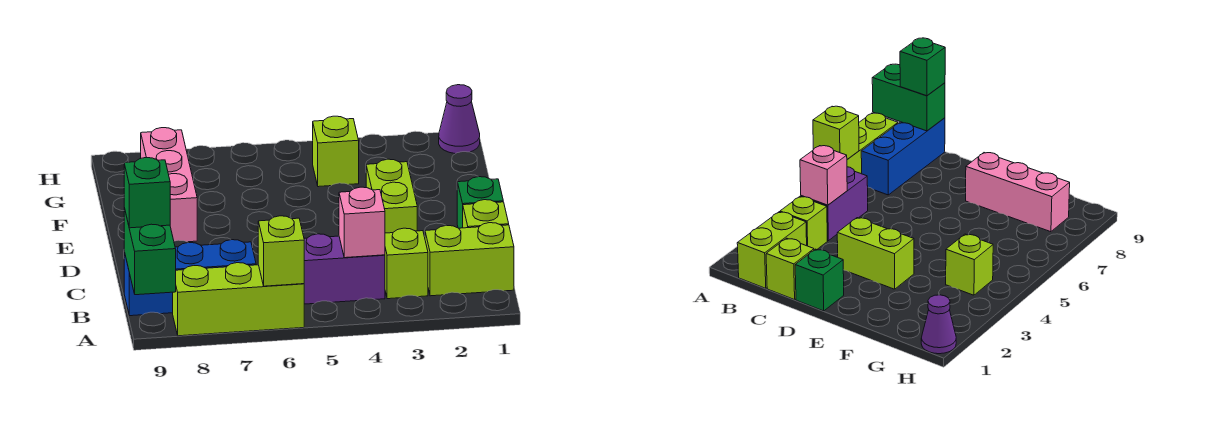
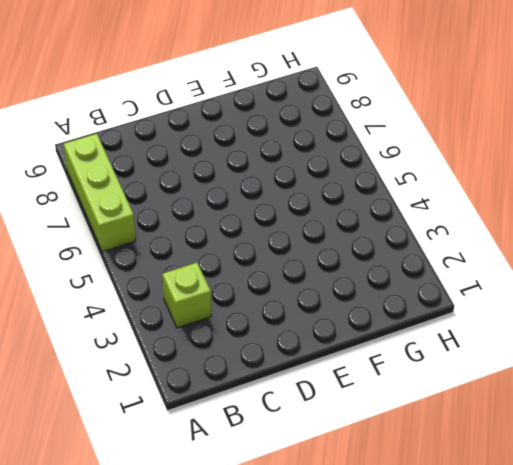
none -> lime brick B1:B2 level 1
none -> purple brick B4:B5 level 1
none -> blue brick B7:B9 level 1

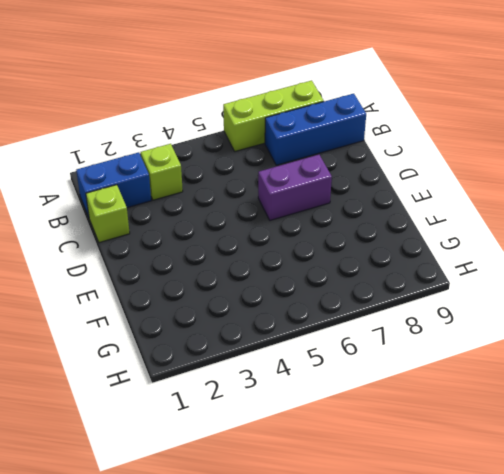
blue brick B1:B2 level 1 -> lime brick B1:B2 level 1
purple brick D6:D7 level 1 -> purple brick B4:B5 level 1
none -> green brick D1 level 1
none -> lime brick D3:E3 level 1
none -> pink brick E8:G8 level 1

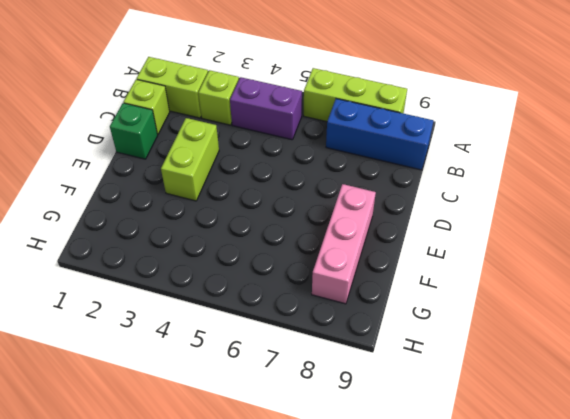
none -> lime brick G4 level 1
none -> purple cone H1 level 1
none -> lime brick A6 level 2

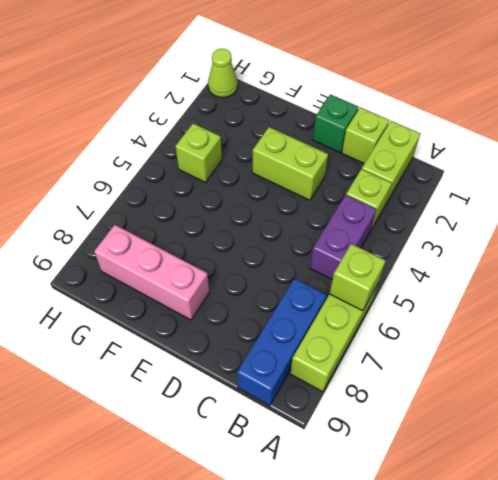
lime cone H1 level 1 -> purple cone H1 level 1
none -> green brick A9:B9 level 2
none -> pink brick B4 level 2
none -> green brick B9 level 3

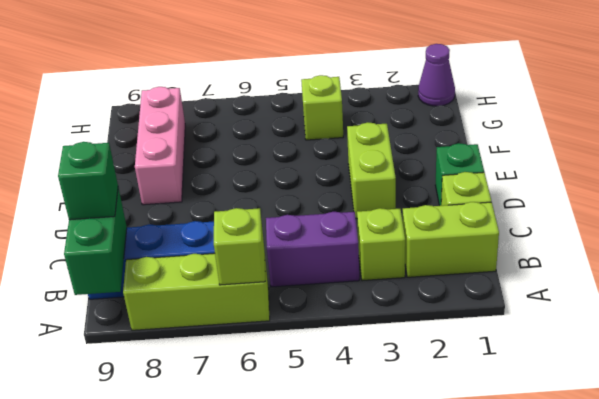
none -> pink brick B4 level 2

